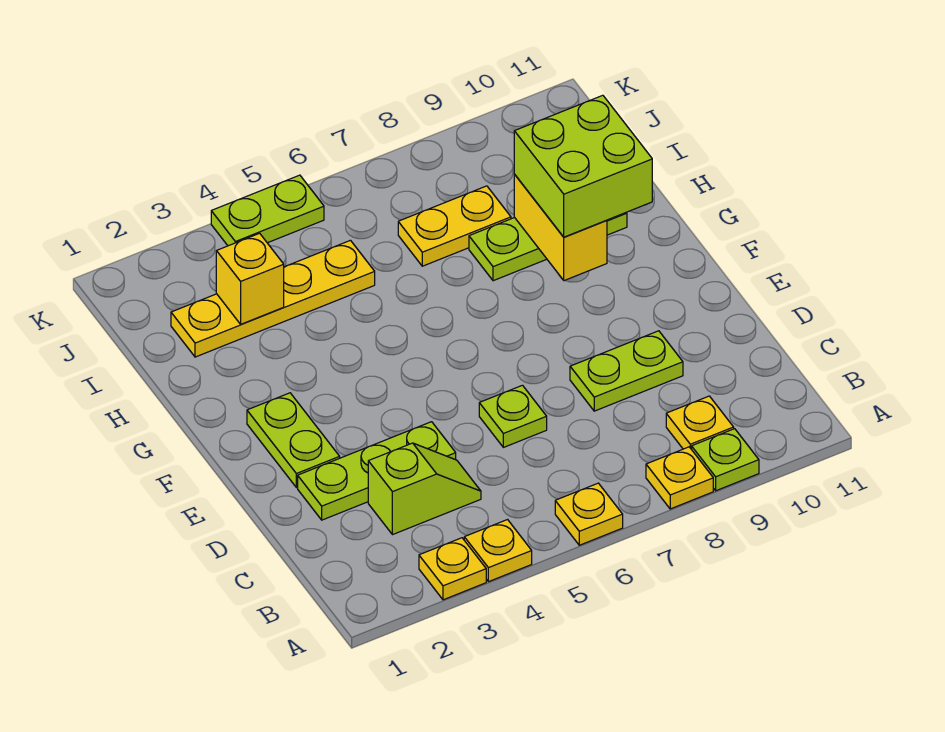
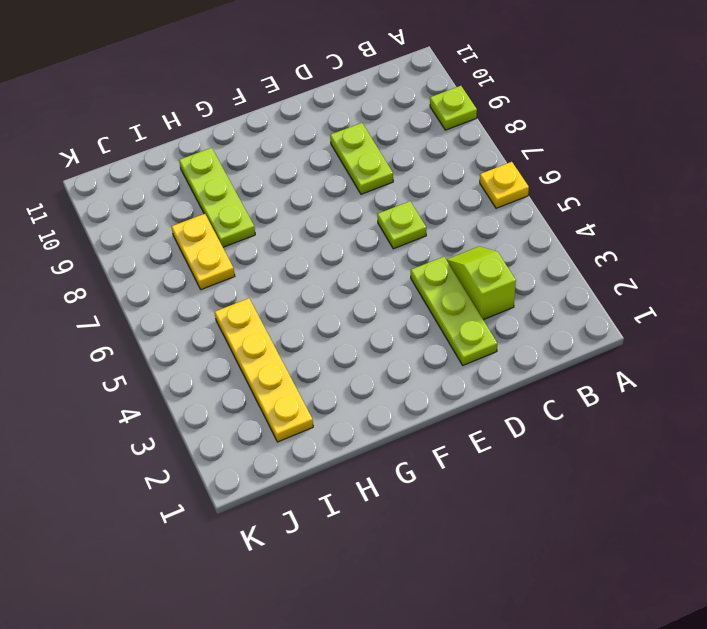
none -> yellow plate A3 level 1
none -> yellow plate A4 level 1
none -> yellow plate A8 level 1

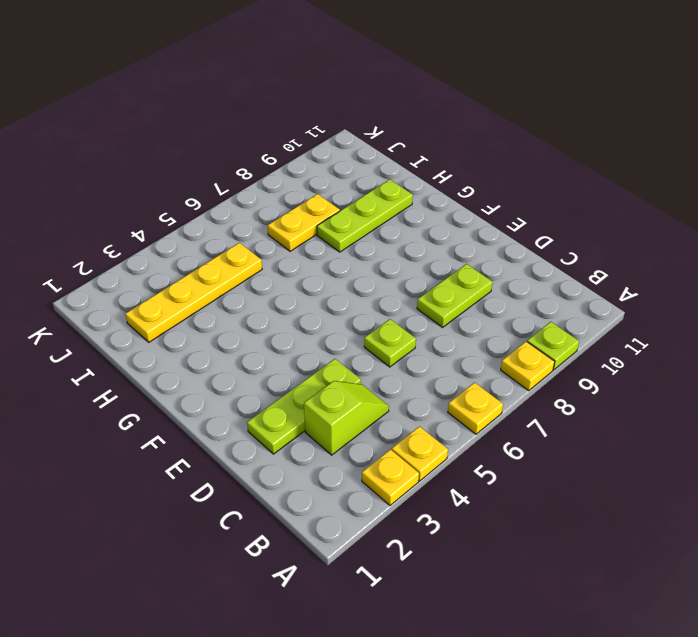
none -> yellow plate B9 level 1
none -> lime plate E2:F2 level 1
none -> lime plate K4:K5 level 1

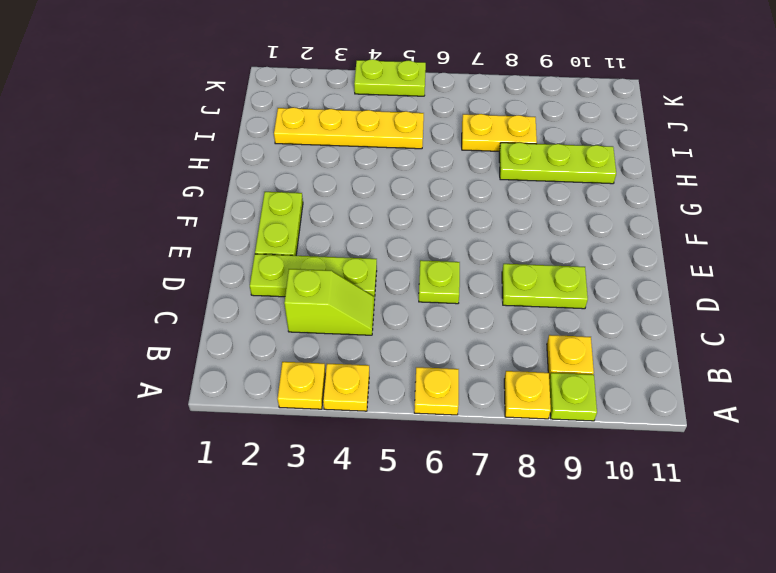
none -> yellow brick G9:H9 level 2
none -> yellow brick I3 level 2
none -> lime brick G9:H10 level 3

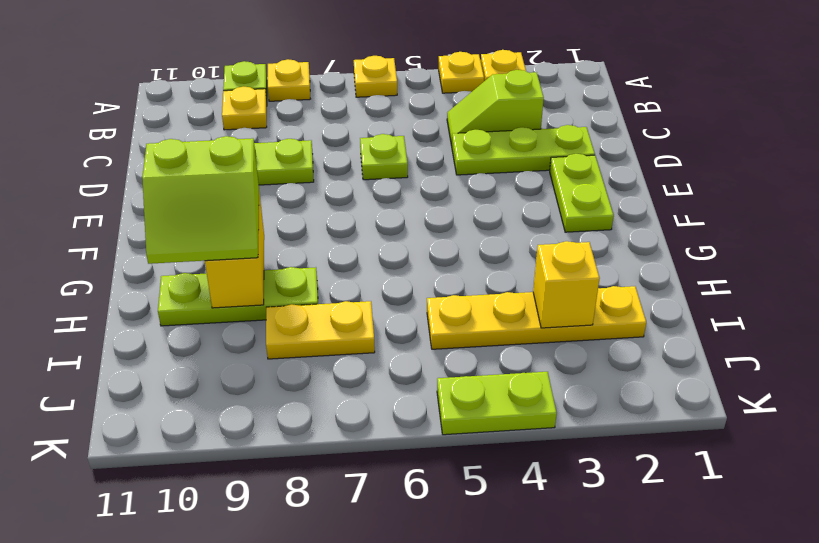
lime slope G9:H10 level 3 top G -> lime brick G9:H10 level 3

